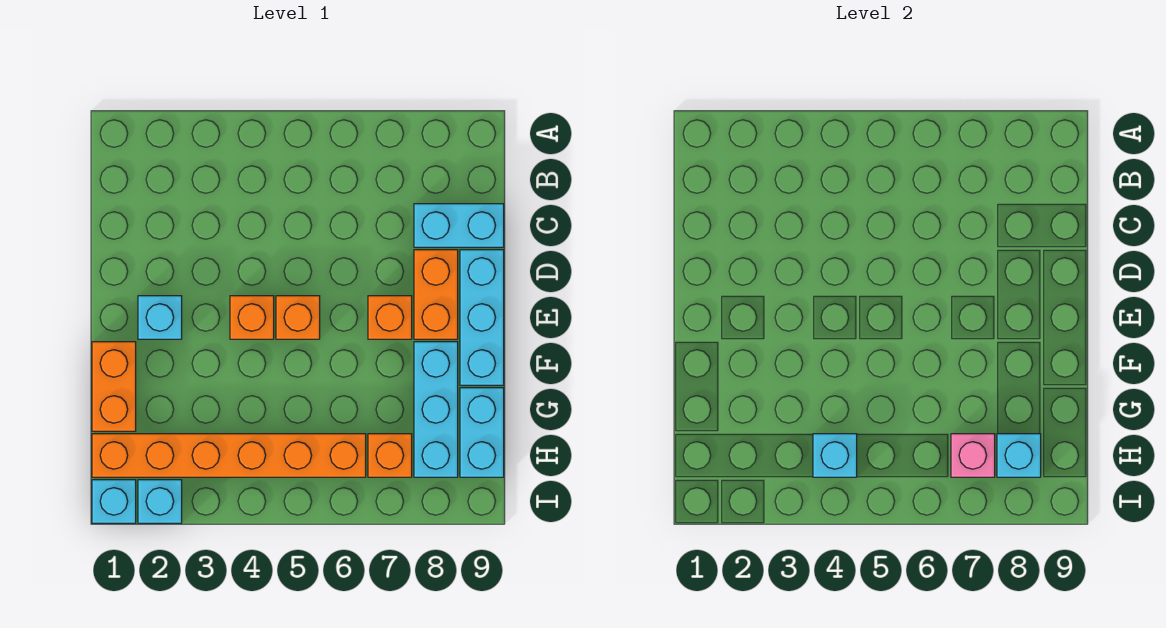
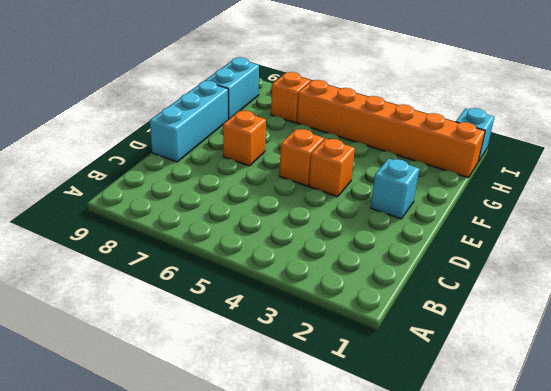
none -> cyan brick C8:C9 level 1
none -> orange brick D8:E8 level 1
none -> orange brick F1:G1 level 1

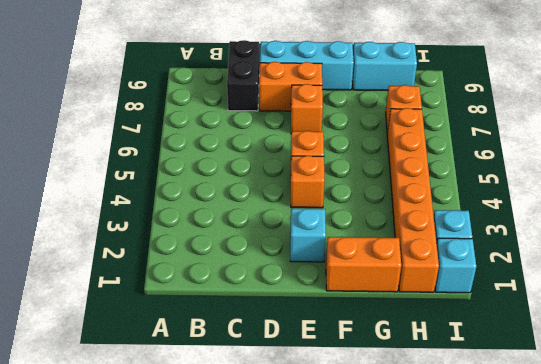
black brick C8:C9 level 1 -> cyan brick C8:C9 level 1
none -> cyan brick F8:H8 level 1
none -> cyan brick H4 level 2
none -> pink brick H7 level 2

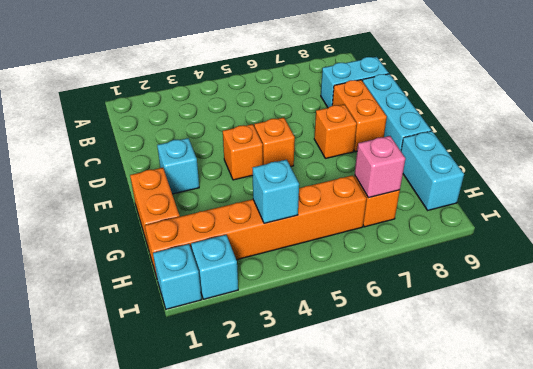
none -> cyan brick F8:H8 level 1
none -> cyan brick H8 level 2

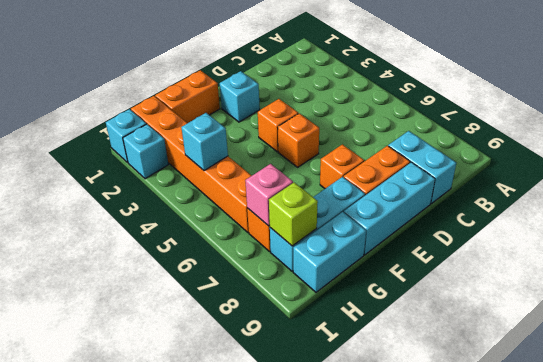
lime brick H8 level 2 -> cyan brick H8 level 2

